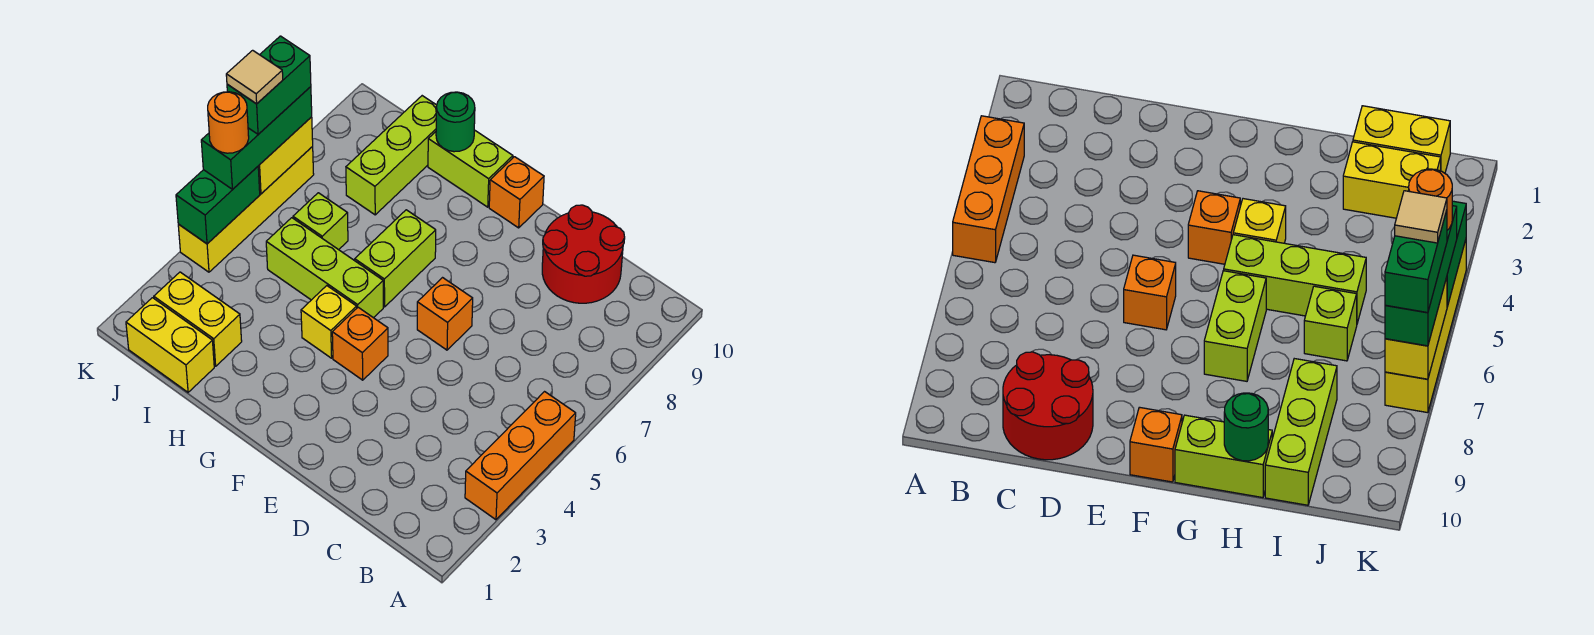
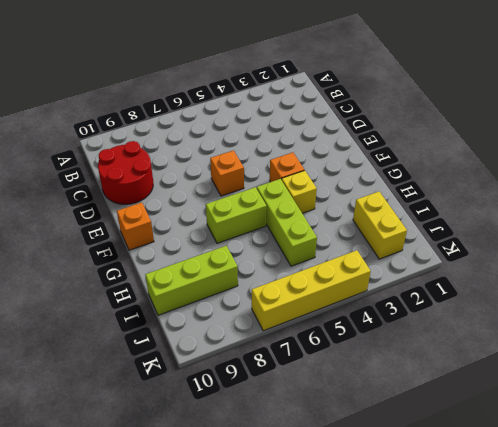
none -> orange brick A3:A5 level 1
none -> lime brick G10:H10 level 1
none -> yellow brick I1:J1 level 1

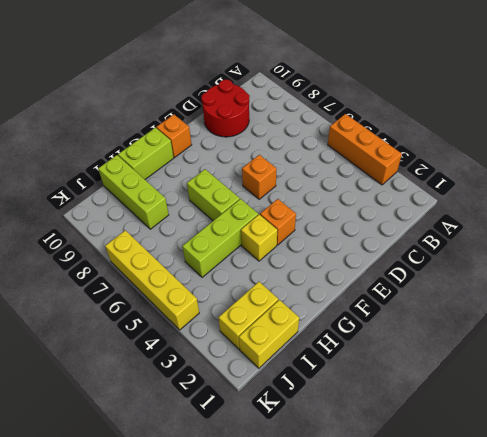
none -> lime brick I6 level 1
none -> green round brick H10 level 2
none -> green brick K4:K5 level 2

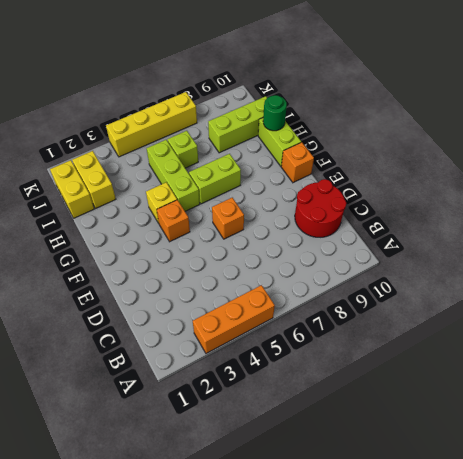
none -> green brick K4:K5 level 2
none -> yellow brick K6:K7 level 2
none -> green brick K5:K7 level 3

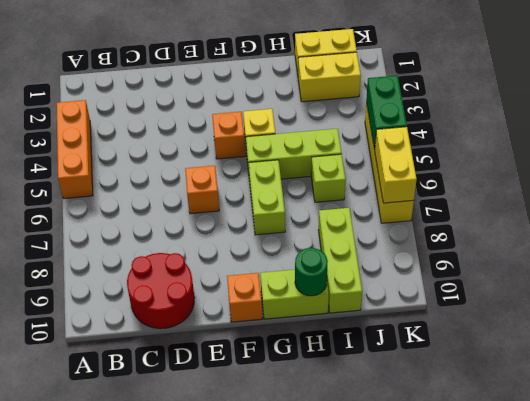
none -> green brick K5:K7 level 3
none -> orange round brick K5 level 4
none -> green brick K6:K7 level 4

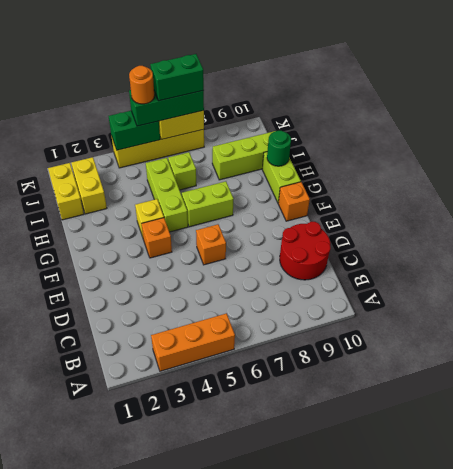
none -> tan tile K6 level 5

